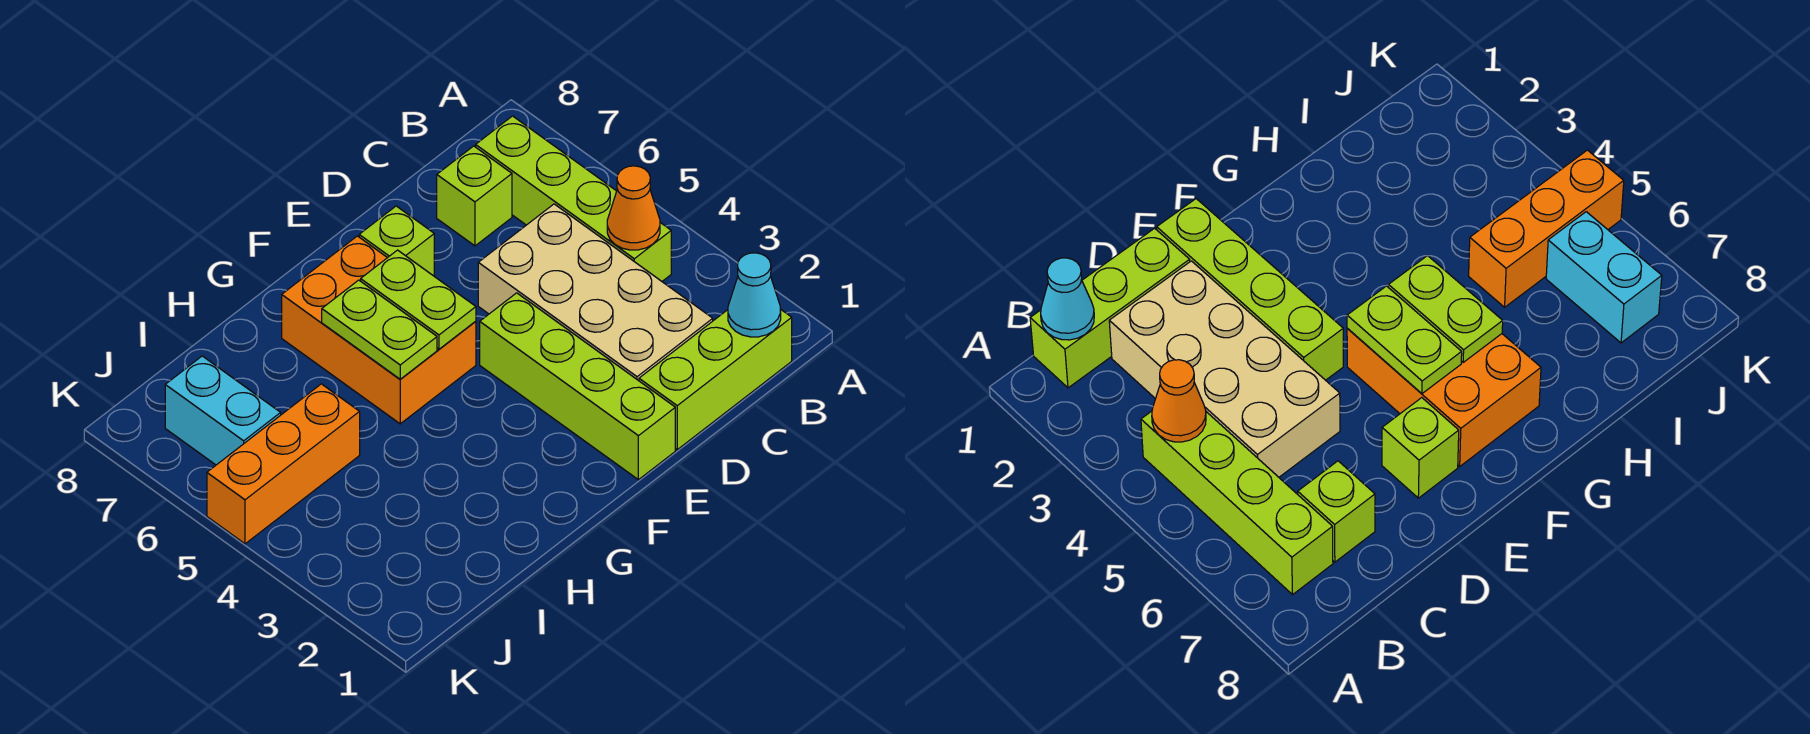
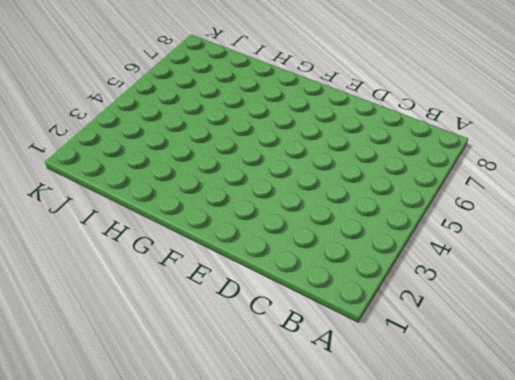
none -> lime brick B1:D1 level 1
none -> lime brick B4:B7 level 1
none -> tan brick C2:D5 level 1

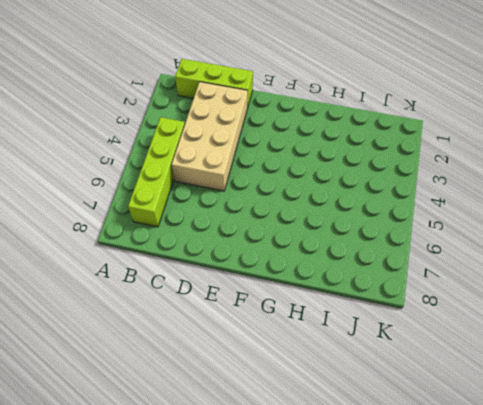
none -> lime brick C7 level 1
none -> lime brick E1:E4 level 1
none -> lime brick E7 level 1

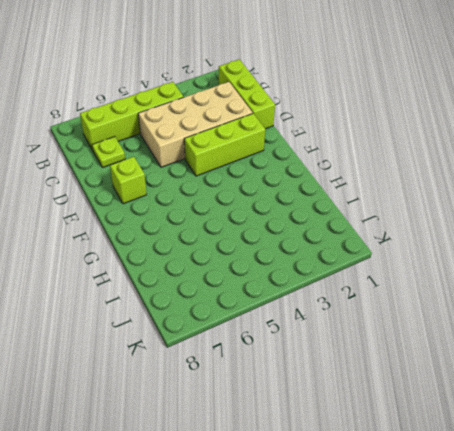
lime plate C7 level 1 -> lime brick C7 level 1
lime brick E2:E4 level 1 -> lime brick E1:E4 level 1
none -> orange brick F5:G7 level 1
none -> orange brick I5:K5 level 1
none -> cyan brick J6:J7 level 1

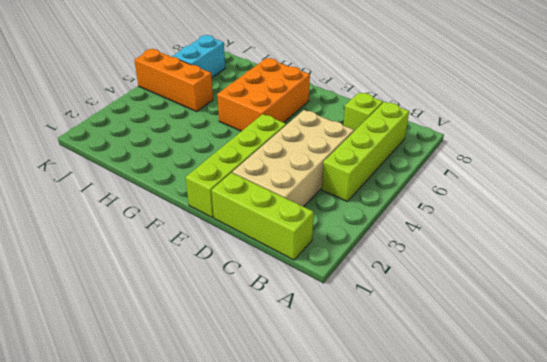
none -> lime brick E7 level 1
none -> cyan cone B1 level 2
none -> orange cone B4 level 2

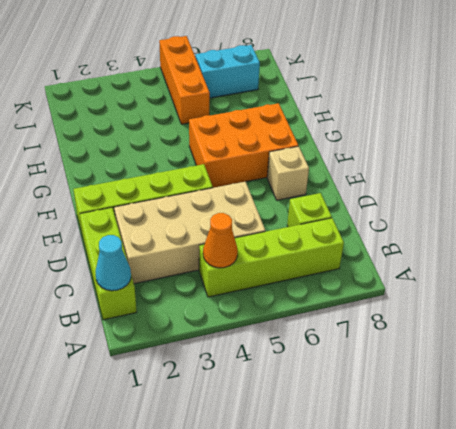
tan brick E7 level 1 -> lime brick E7 level 1
none -> lime plate F5:F6 level 2
none -> lime plate G5:G6 level 2

